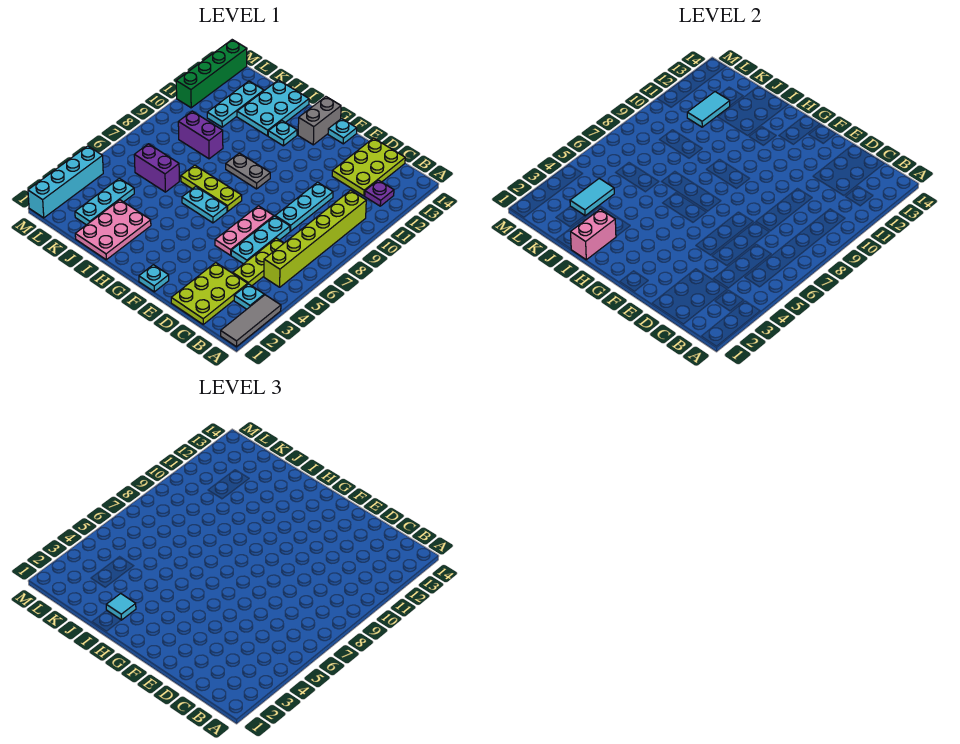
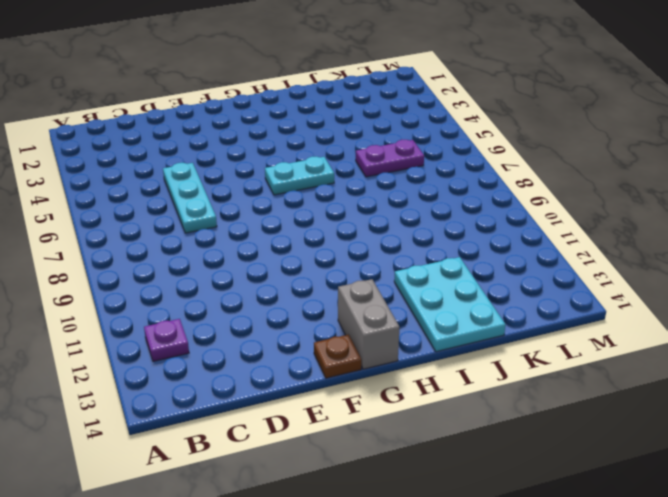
brown plate F14 level 1 -> cyan plate F14 level 1
purple plate J6:K6 level 1 -> purple brick J6:K6 level 1
none -> grey tile A1:A3 level 1
none -> cyan plate B3 level 1
none -> lime brick B5:B10 level 1

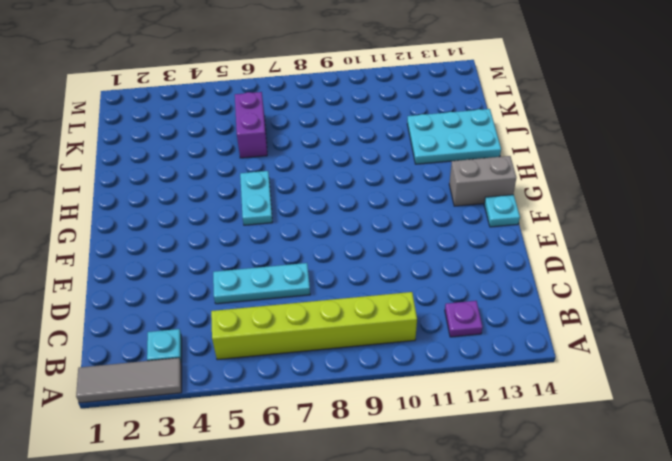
none -> lime plate C1:D3 level 1
none -> lime plate C4:C6 level 1
none -> lime plate C12:D14 level 1

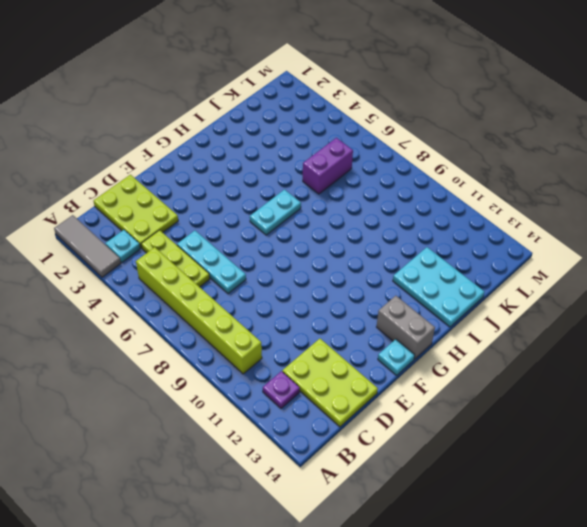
none -> cyan plate D8:D10 level 1
none -> pink plate E5:E7 level 1
none -> cyan plate F1 level 1

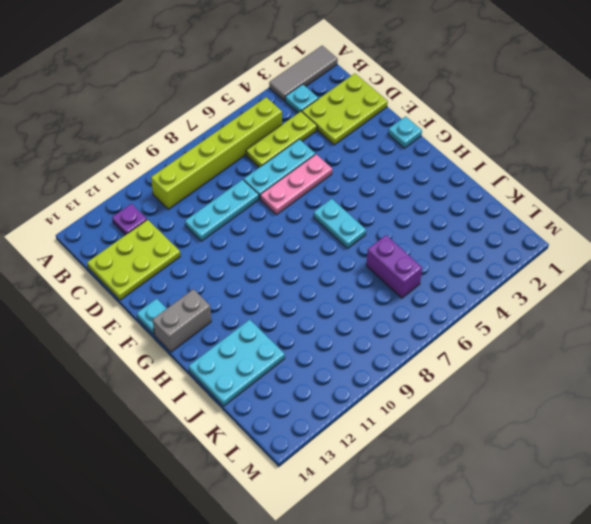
none -> lime plate G7:I7 level 1
none -> grey plate G9:H9 level 1
none -> cyan plate H12 level 1

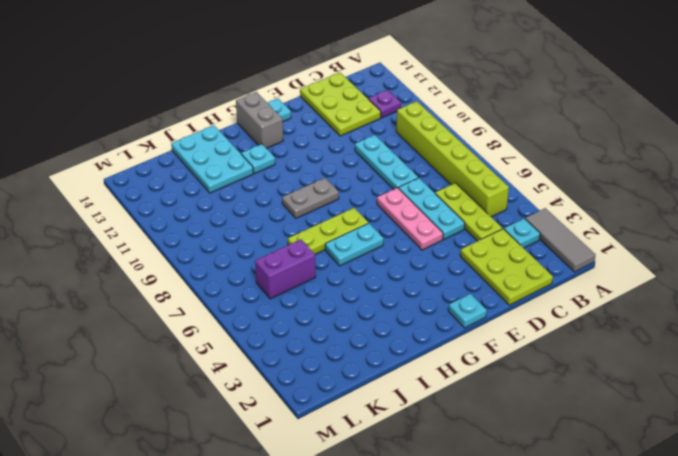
none -> pink plate I1:J3 level 1
none -> purple brick J9:K9 level 1
none -> cyan plate K2:K4 level 1

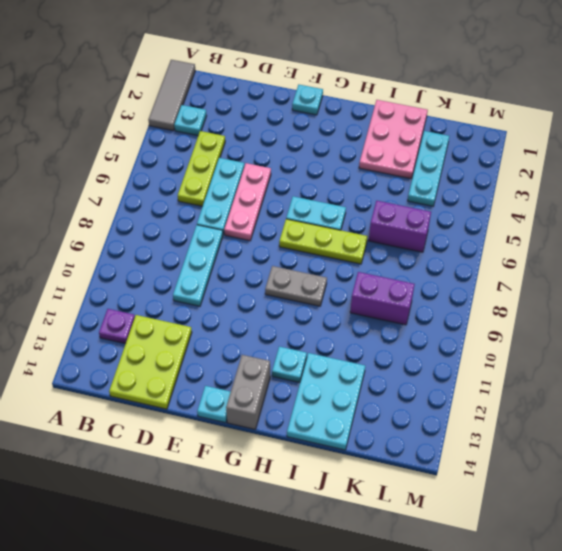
none -> lime brick B5:B10 level 1
none -> lime plate C1:D3 level 1
none -> cyan plate K11:K13 level 1

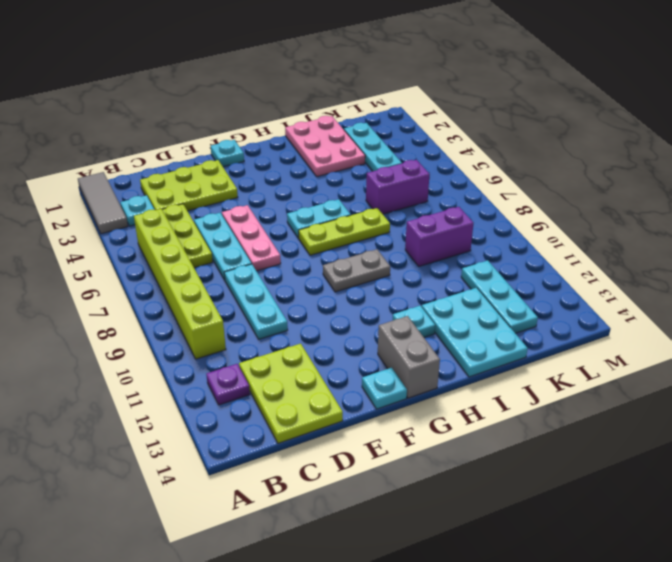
lime plate C2:E3 level 1 -> lime plate C1:D3 level 1
none -> cyan brick M1:M4 level 1
none -> green brick M11:M14 level 1
none -> pink brick I1:I2 level 2

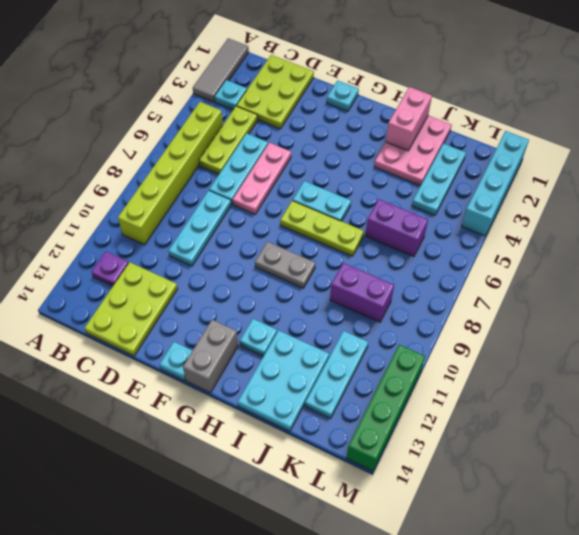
none -> cyan tile K3:K4 level 2
none -> cyan tile K11:K12 level 2
none -> cyan tile I2 level 3

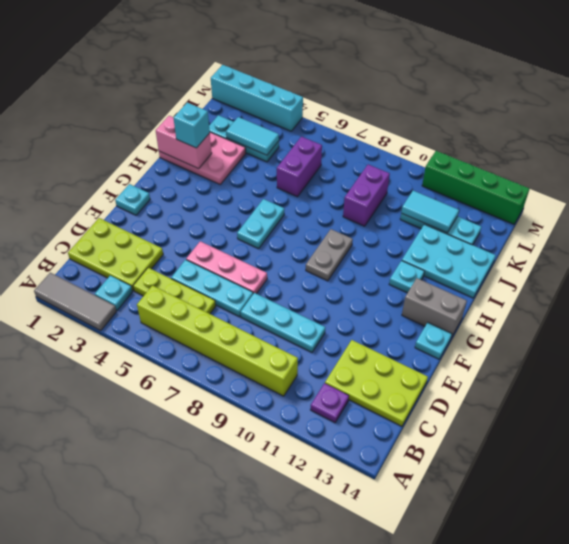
cyan brick I2 level 3 -> cyan tile I2 level 3
none -> lime plate G7:I7 level 1

